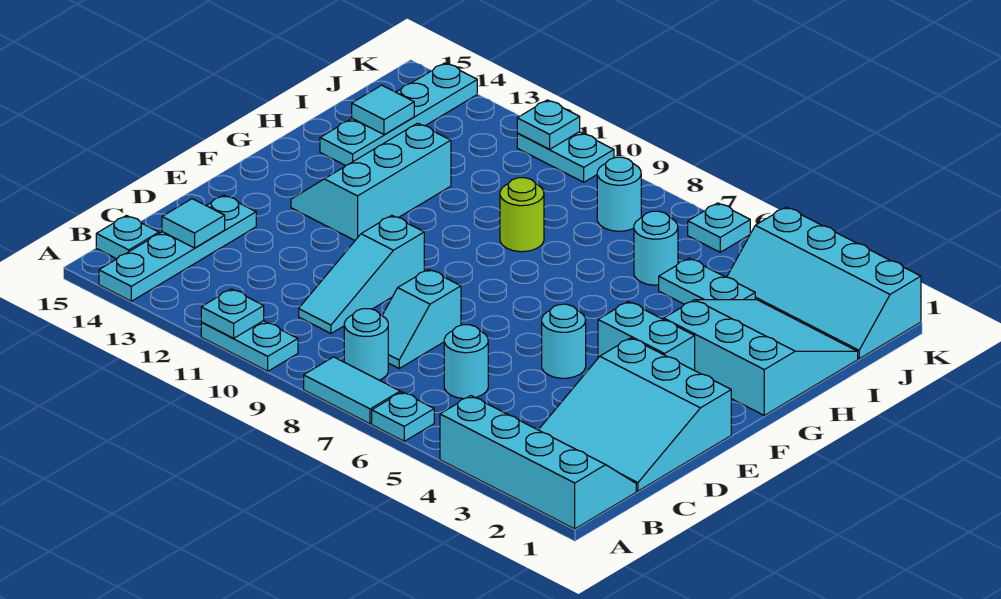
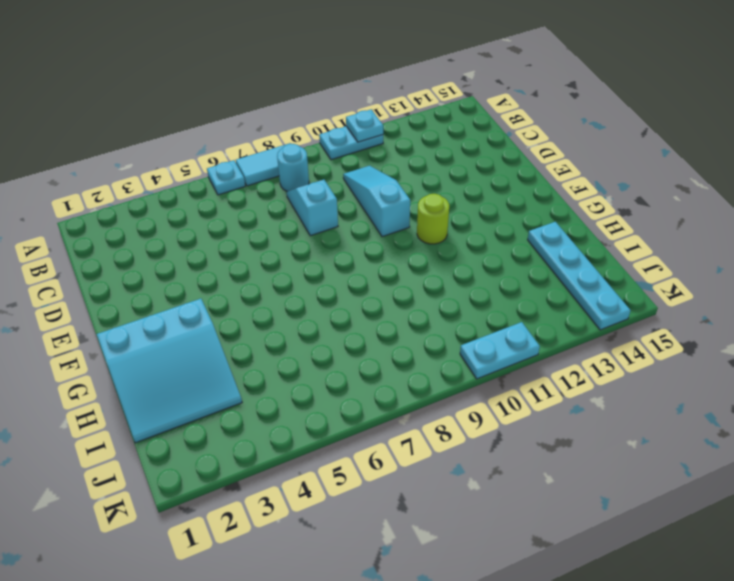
lime round brick F11 level 1 -> lime round brick H9 level 1
none -> cyan slope A1:B4 level 1 top A
none -> cyan plate A14:D14 level 1
none -> cyan plate B15 level 1

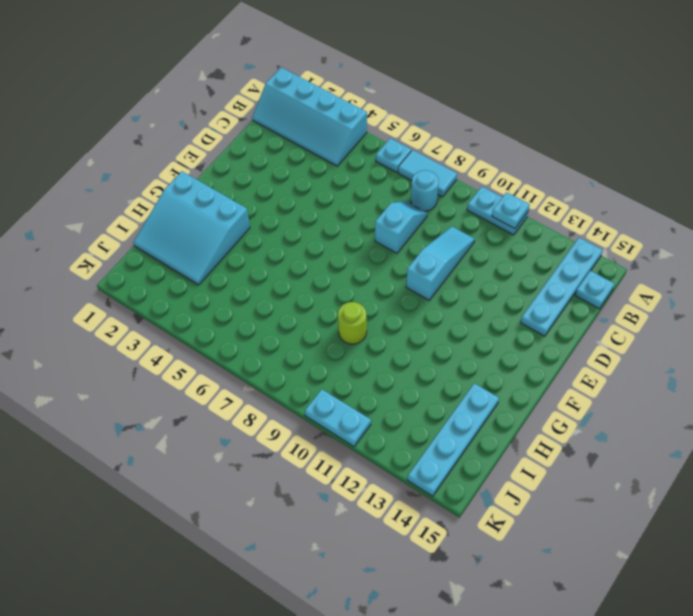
none -> cyan slope C1:E3 level 1 top E
none -> cyan round brick C6 level 1
none -> cyan round brick E5 level 1

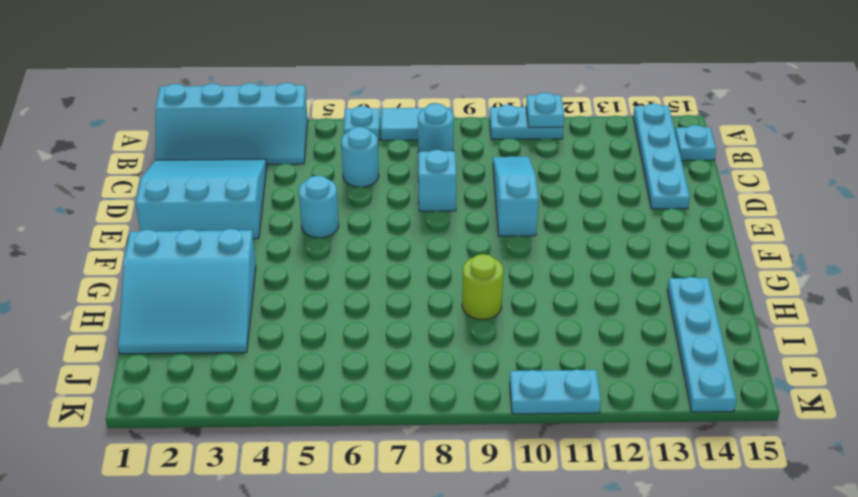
none -> cyan brick F3:F4 level 1
none -> cyan slope F12:H13 level 1 top 12
none -> cyan plate I4:I5 level 1

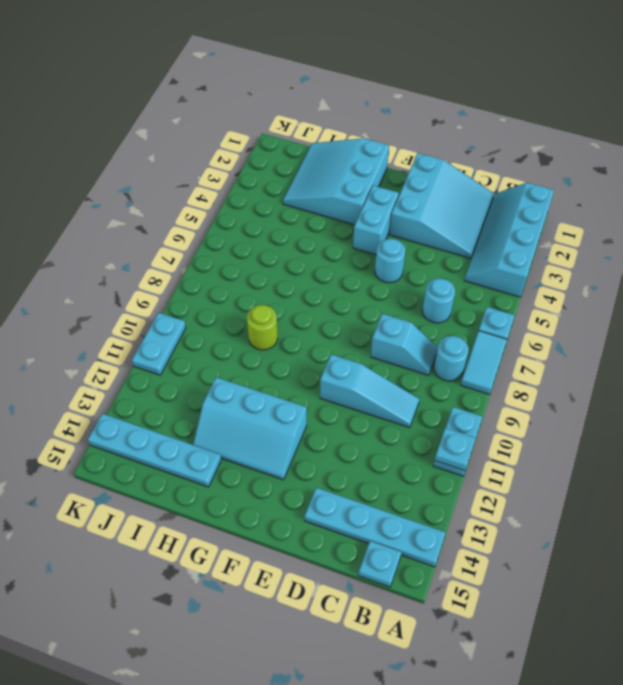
none -> cyan plate I4:I5 level 1
none -> cyan round brick I6 level 1
none -> cyan slope J1:K4 level 1 top K

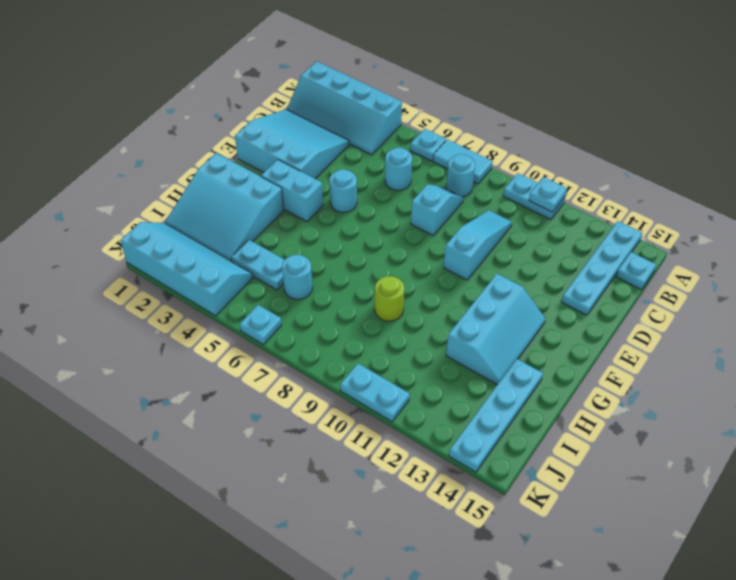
none -> cyan round brick J8 level 1
none -> cyan tile C14 level 2
none -> cyan tile I14 level 2

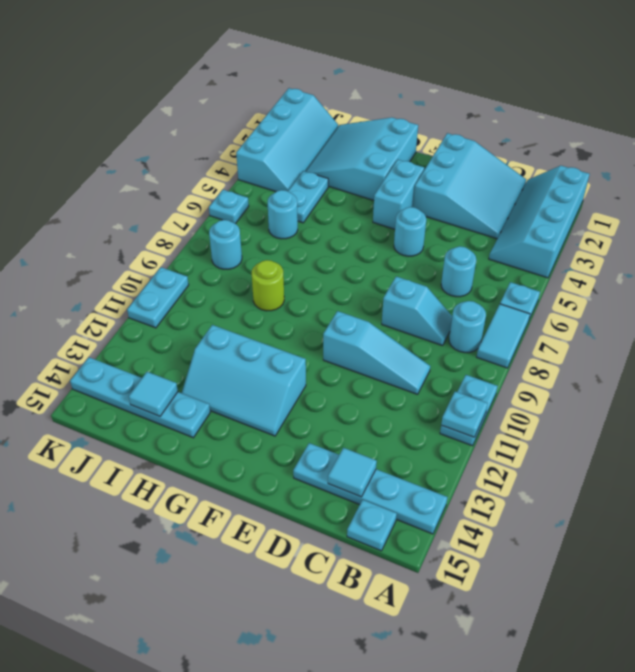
none -> cyan plate K11 level 2

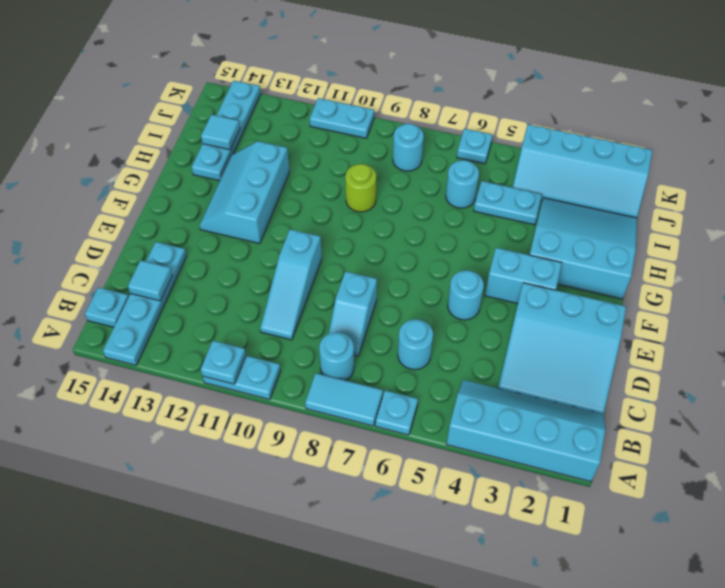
none -> cyan plate K11 level 2

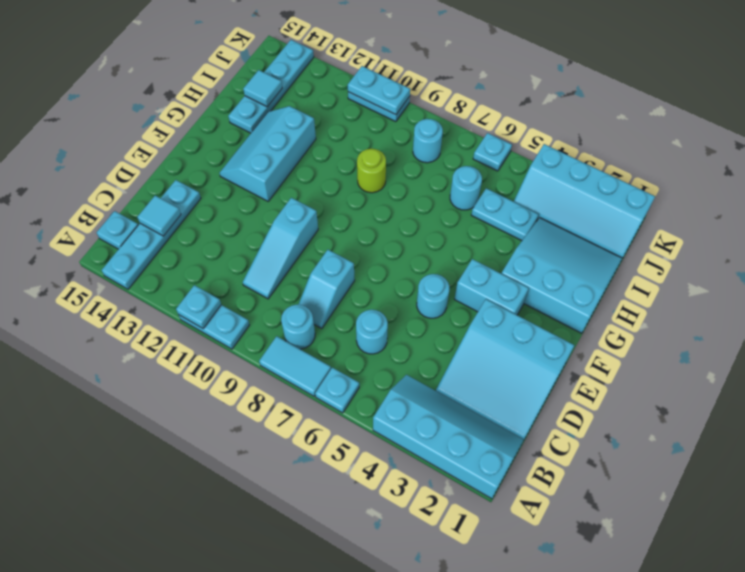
cyan plate K10:K11 level 2 -> cyan plate K11 level 2

